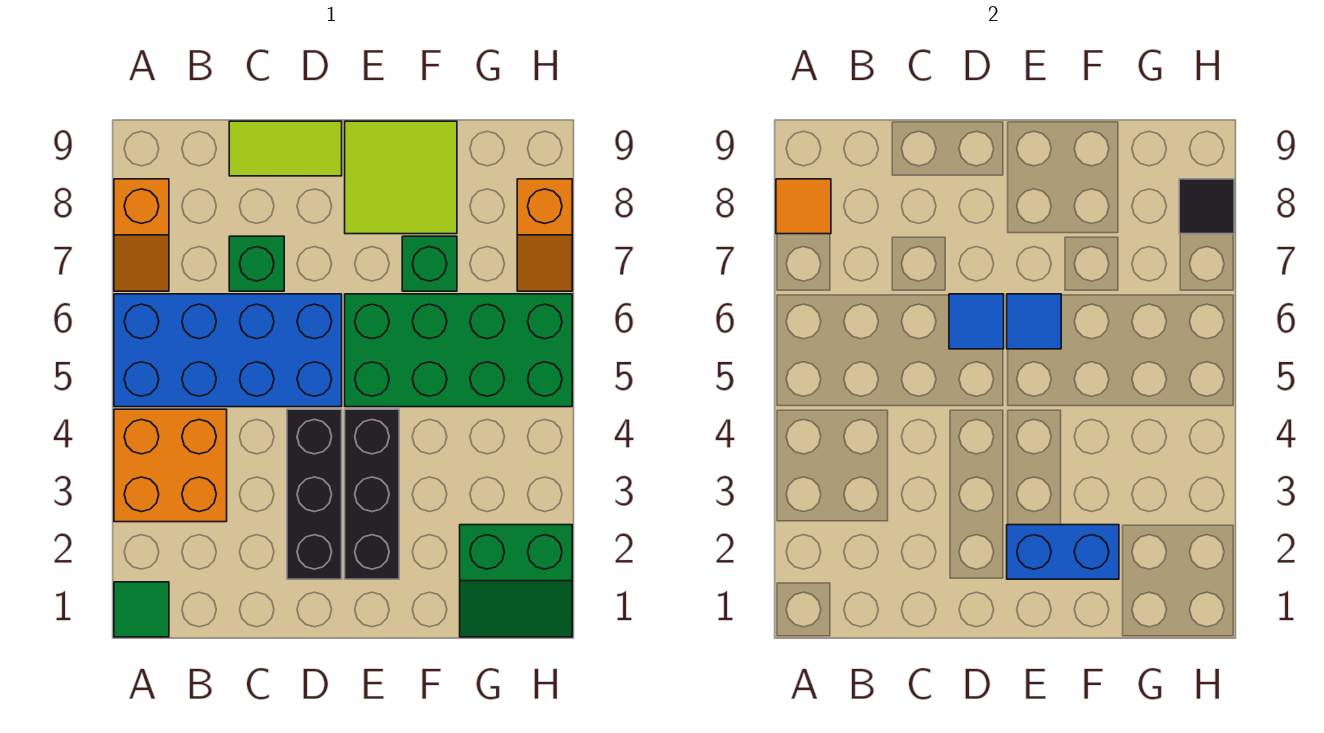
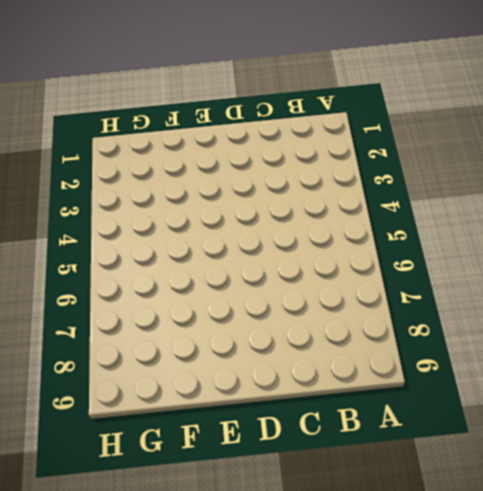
none -> green tile A1 level 1
none -> orange brick A3:B4 level 1
none -> blue brick A5:D6 level 1

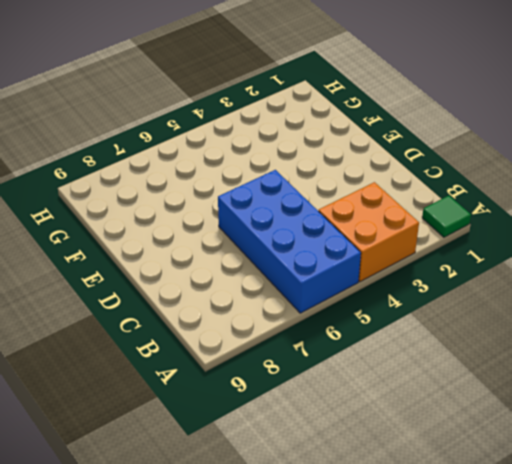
none -> orange slope A7:A8 level 1 top 8
none -> green brick C7 level 1
none -> lime tile C9:D9 level 1

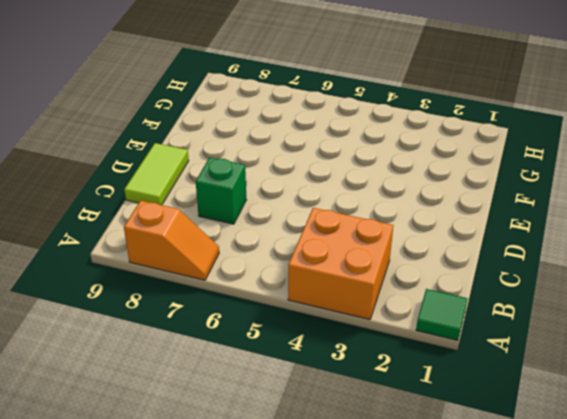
none -> blue brick A5:D6 level 1
none -> black brick D2:D4 level 1
none -> black brick E2:E4 level 1

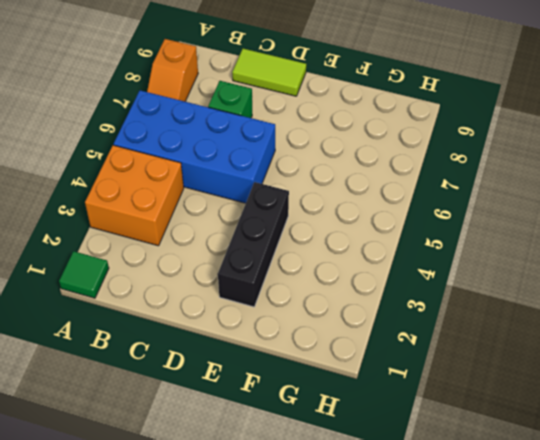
none -> black brick D2:D4 level 1
none -> green brick E5:H6 level 1
none -> lime tile E8:F9 level 1

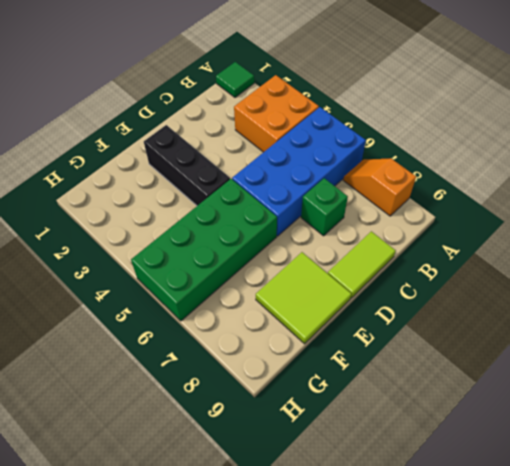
none -> black brick D2:D4 level 1
none -> green brick F7 level 1
none -> green slope G1:H2 level 1 top 2

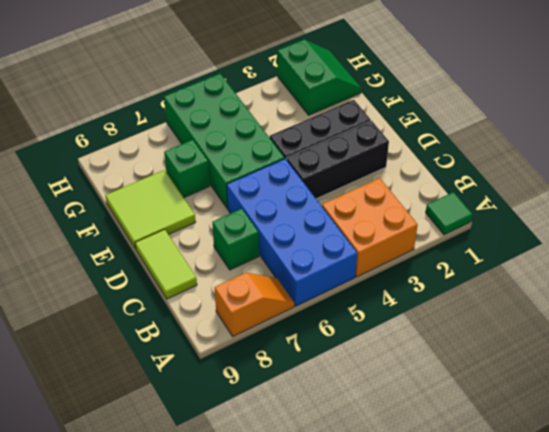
none -> orange slope H7:H8 level 1 top 8
none -> orange tile A8 level 2
none -> blue tile D6 level 2

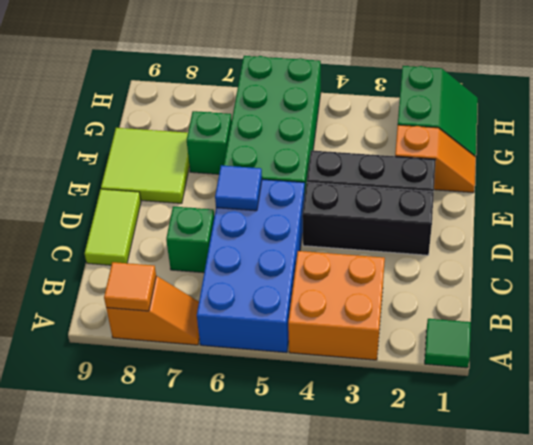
orange slope F1:F2 level 1 top 2 -> orange slope H7:H8 level 1 top 8
none -> blue brick E2:F2 level 2
none -> blue tile E6 level 2
none -> black tile H8 level 2

